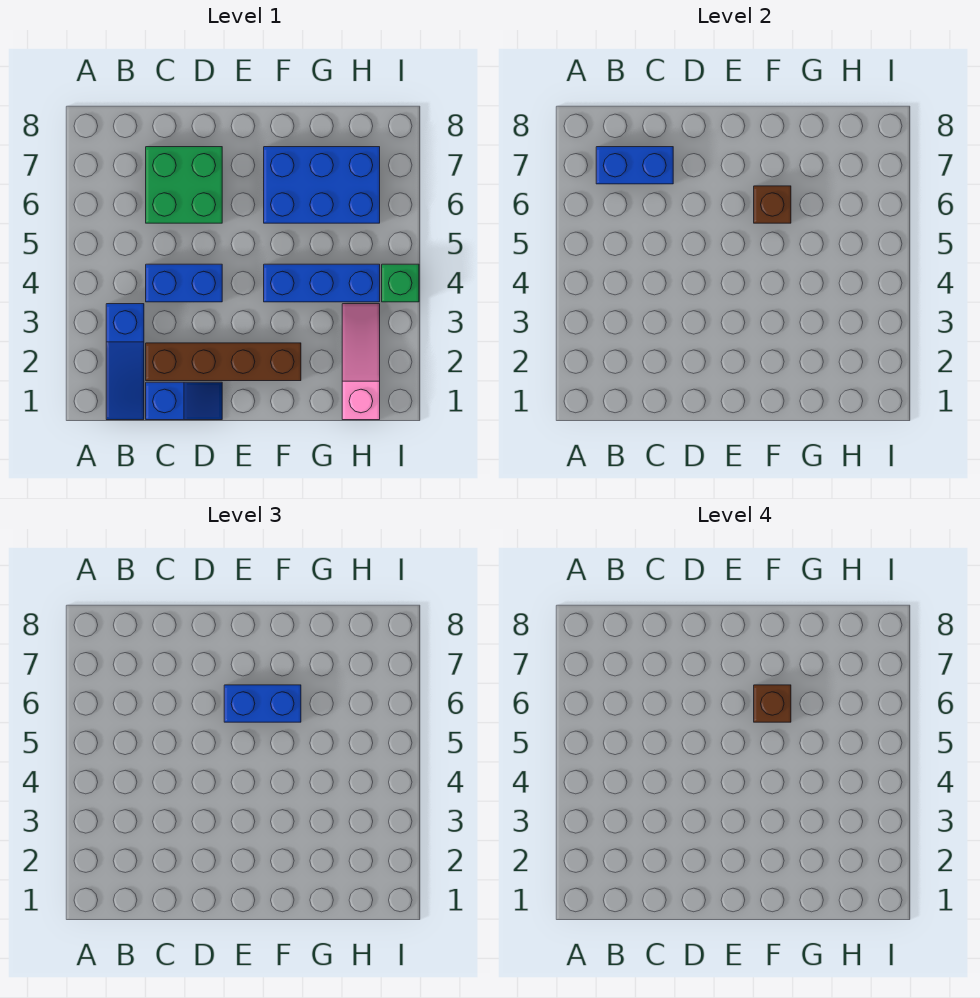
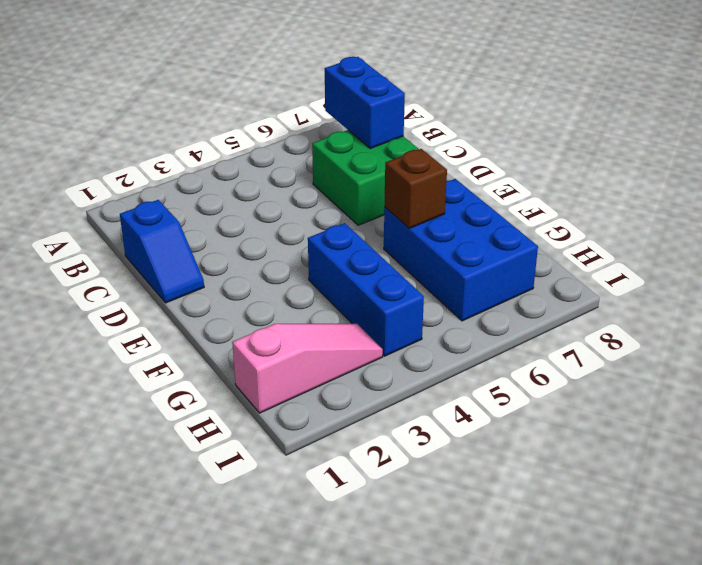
none -> blue slope B1:B3 level 1 top 3
none -> brown brick C2:F2 level 1
none -> blue brick C4:D4 level 1

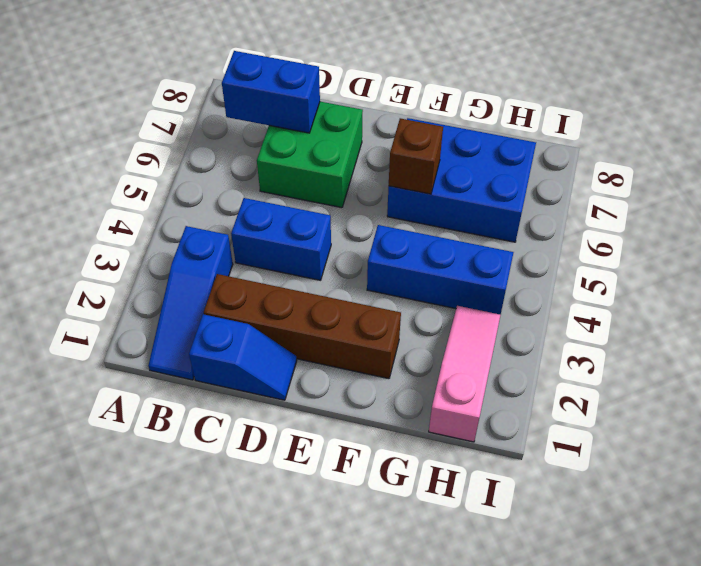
none -> green brick I4 level 1
none -> blue brick E6:F6 level 3
none -> brown brick F6 level 4

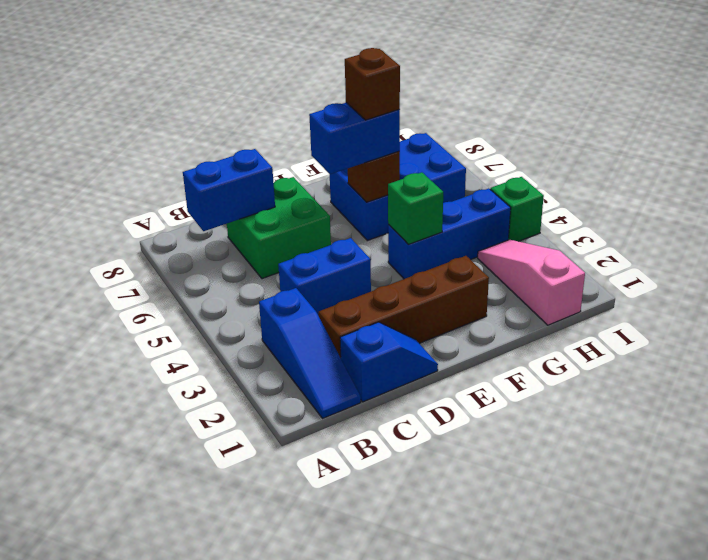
green brick F4 level 2 -> none

